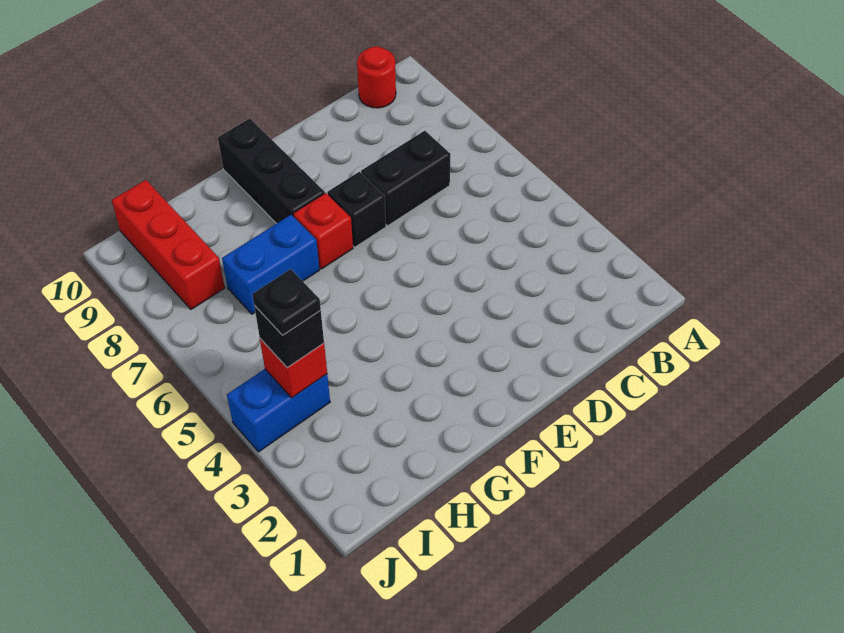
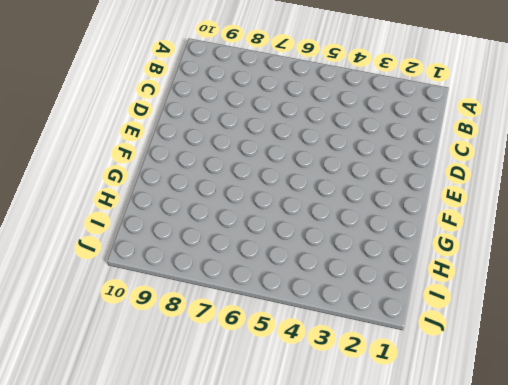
none -> red round brick B10 level 1
none -> black brick C7:D7 level 1

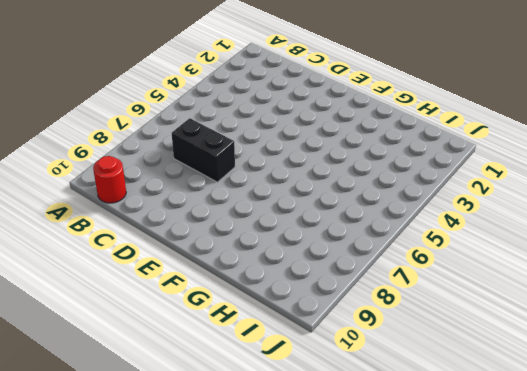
none -> black brick E7 level 1
none -> red brick F7 level 1

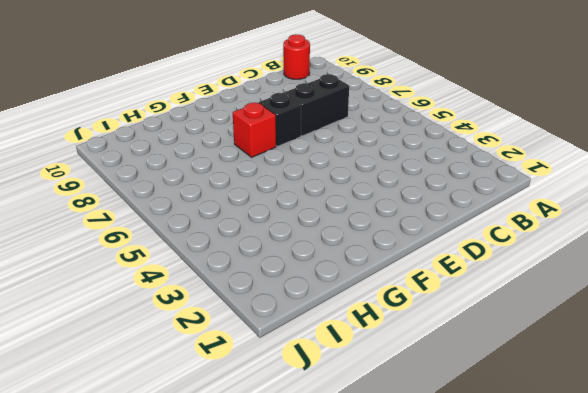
none -> black brick F8:F10 level 1
none -> blue brick G7:H7 level 1

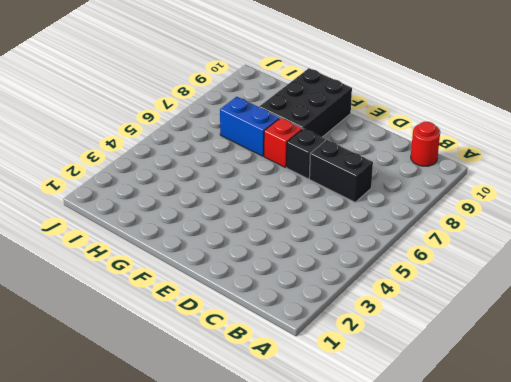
black brick F8:G10 level 1 -> black brick F8:F10 level 1
none -> blue brick I4:J4 level 1
none -> red brick I8:I10 level 1

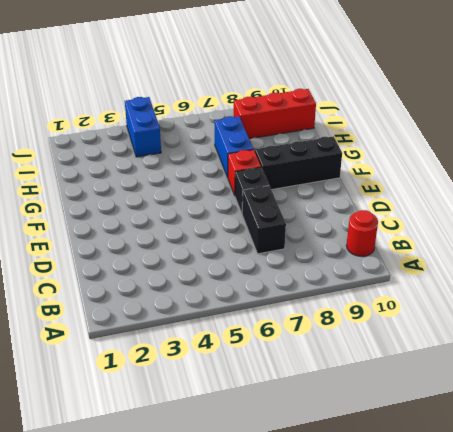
none -> red brick I4 level 2
none -> black brick I4 level 3

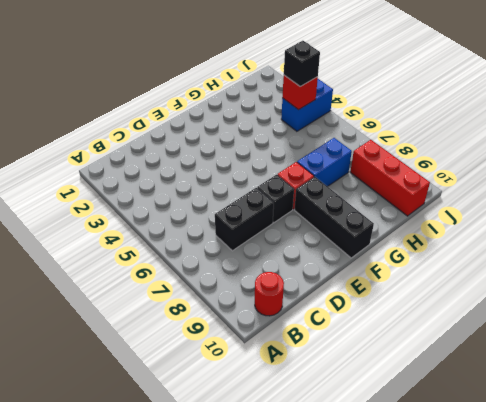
none -> black plate I4 level 4

